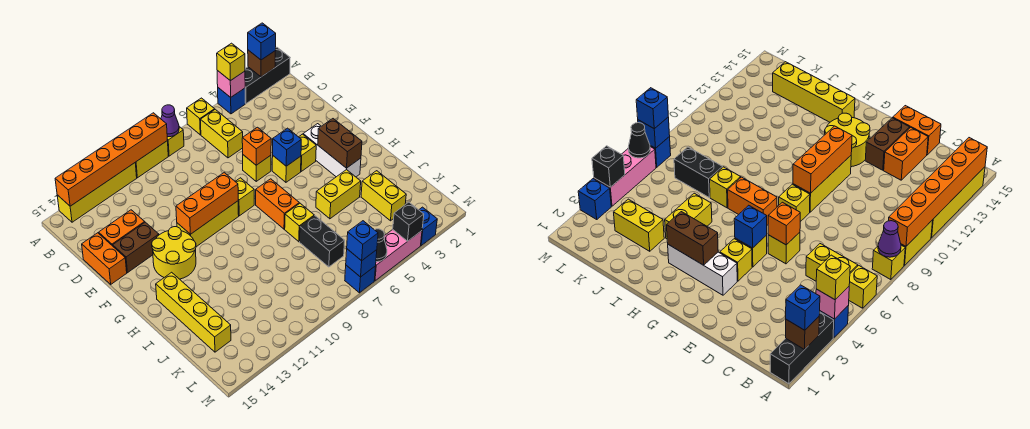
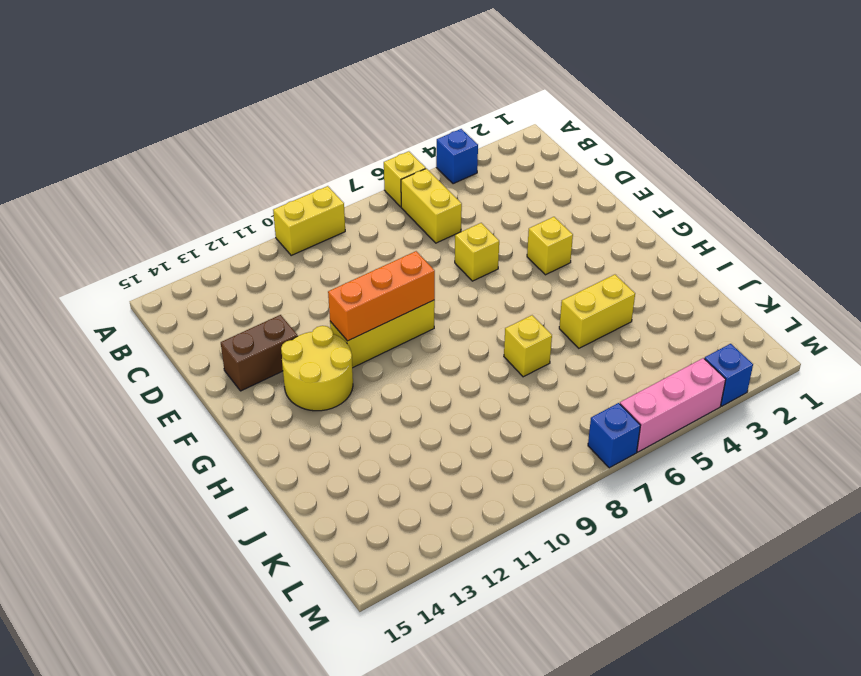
none -> black brick A1:A3 level 1
none -> yellow brick A8 level 1
none -> yellow brick A11:A14 level 1
none -> orange brick D13:D14 level 1

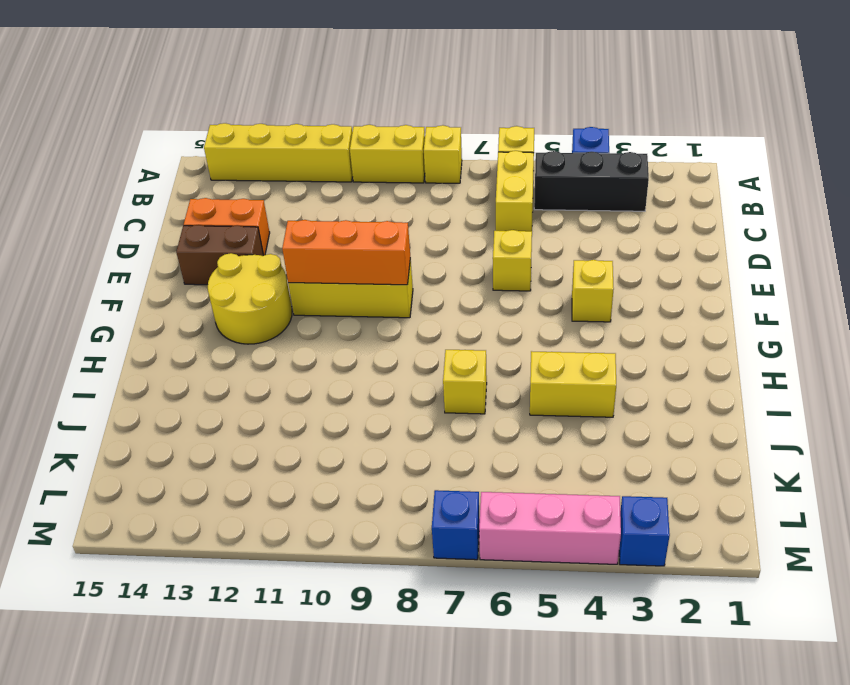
black brick B3:B5 level 1 -> black brick A1:A3 level 1
none -> orange brick D15:E15 level 1
none -> white brick F3:H3 level 1
none -> yellow brick F5 level 1
none -> yellow brick F8 level 1

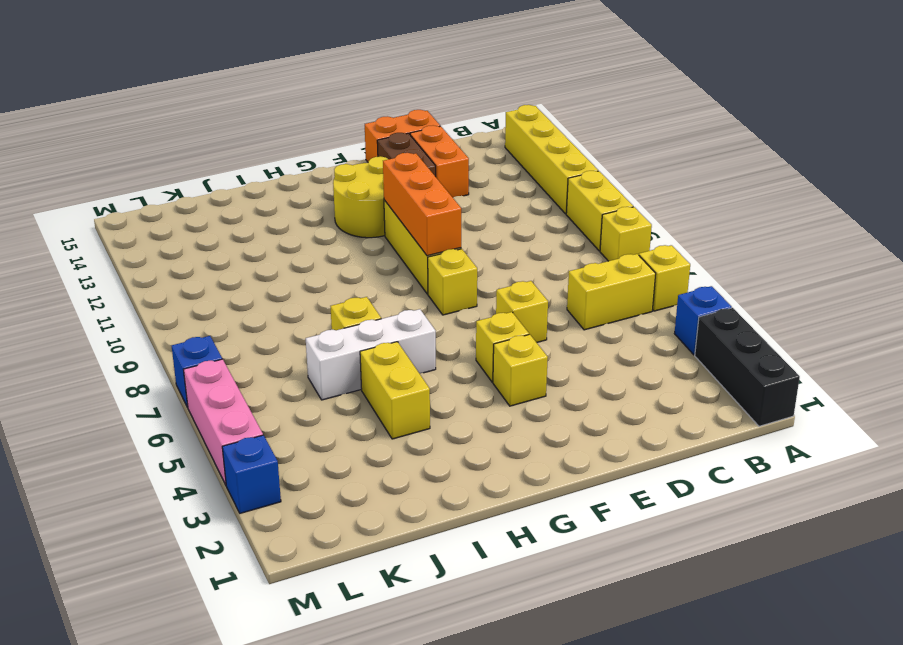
white brick H6:J6 level 1 -> white brick F3:H3 level 1
none -> orange brick G7:H7 level 1
none -> yellow brick H14:K14 level 1
none -> yellow brick J3:K3 level 1
none -> black brick J7:K7 level 1

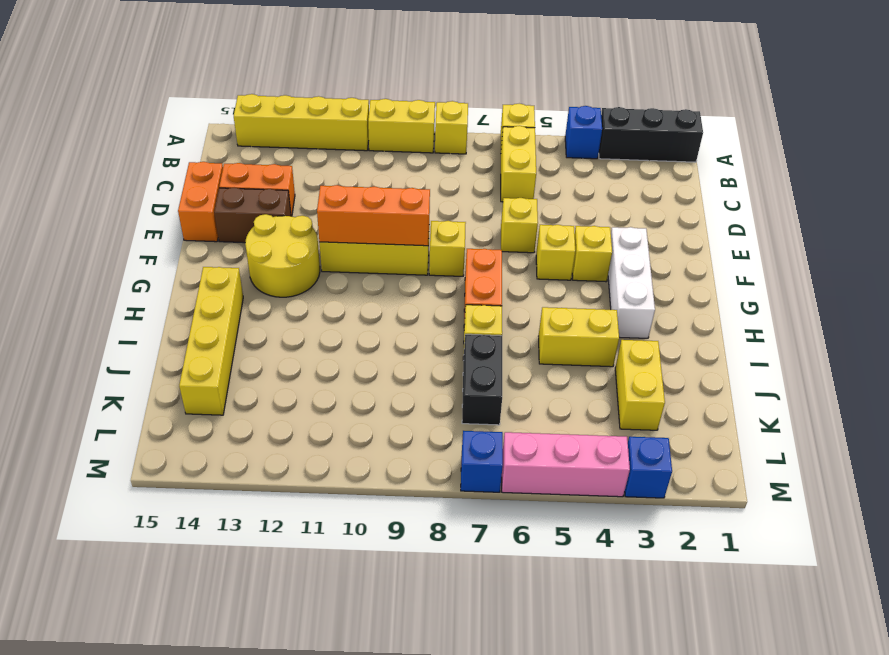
none -> brown brick A2 level 2
none -> pink brick A4 level 2
none -> purple cone A8 level 2
none -> orange brick A9:A14 level 2

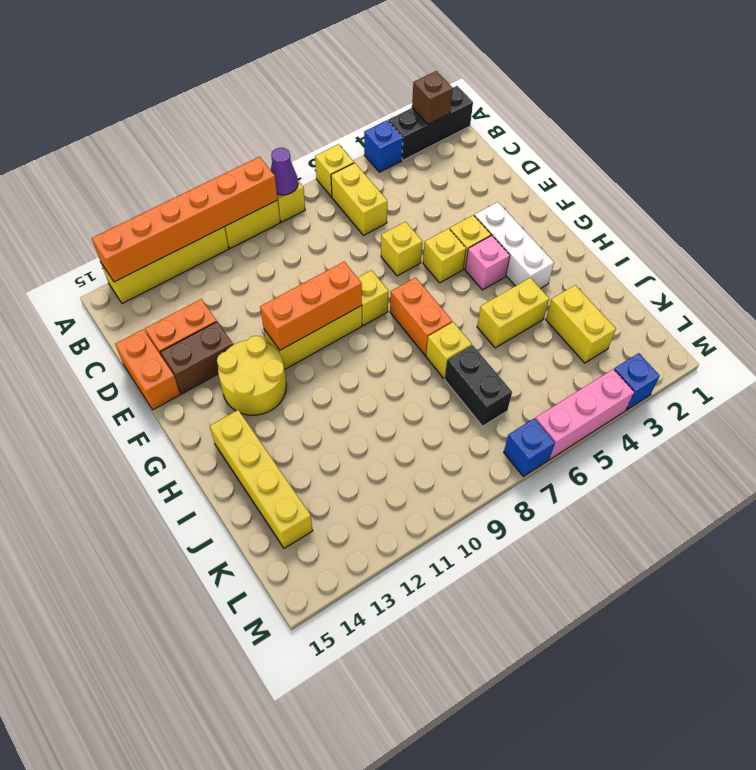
pink brick G4 level 1 -> pink brick A4 level 2
none -> orange brick E6 level 2
none -> blue brick F5 level 2
none -> brown brick G3:H3 level 2
none -> black brick M4 level 2

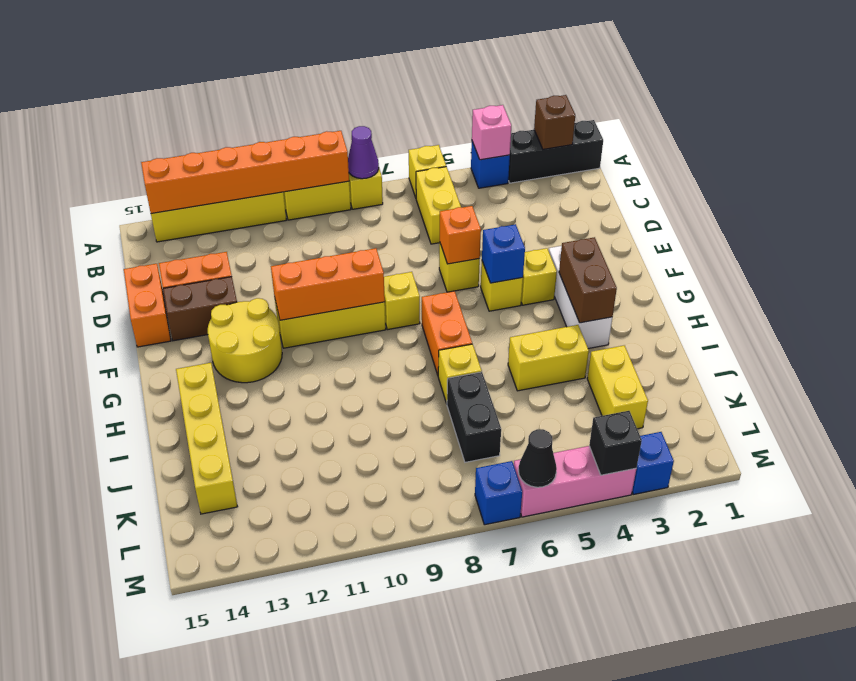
none -> blue brick M7 level 2
none -> blue brick A2 level 3
none -> yellow brick A4 level 3
none -> blue brick M7 level 3

